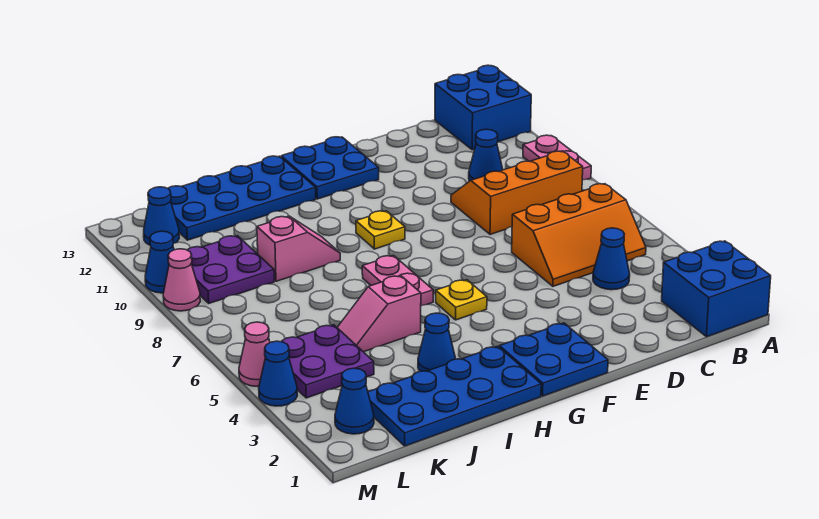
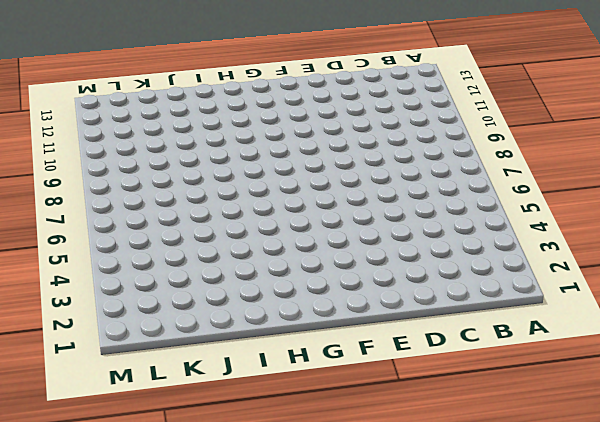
none -> blue brick A1:B2 level 1
none -> pink plate A9:A10 level 1
none -> blue brick A12:B13 level 1

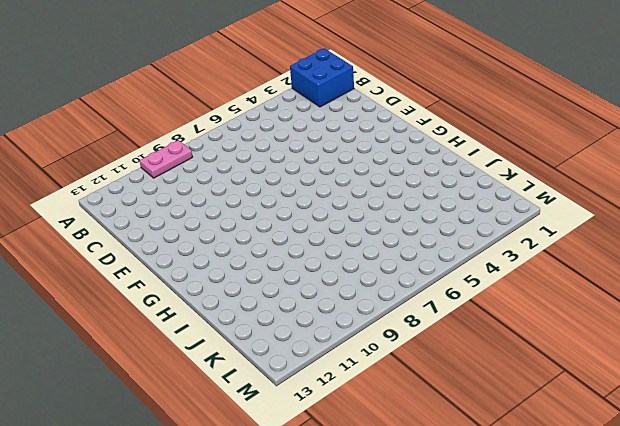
none -> blue brick A12:B13 level 1
none -> orange slope B5:D6 level 1 top 6
none -> orange slope B8:D9 level 1 top 8

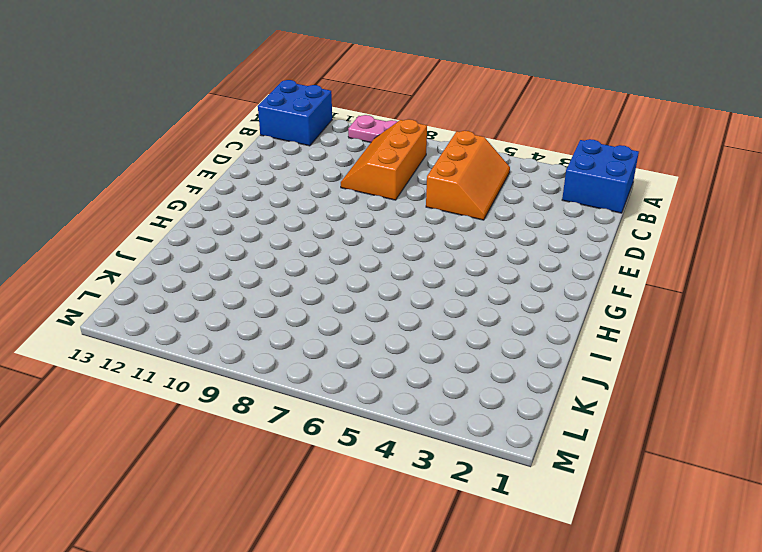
none -> blue cone C4 level 1
none -> blue cone C10 level 1
none -> blue plate F1:G2 level 1

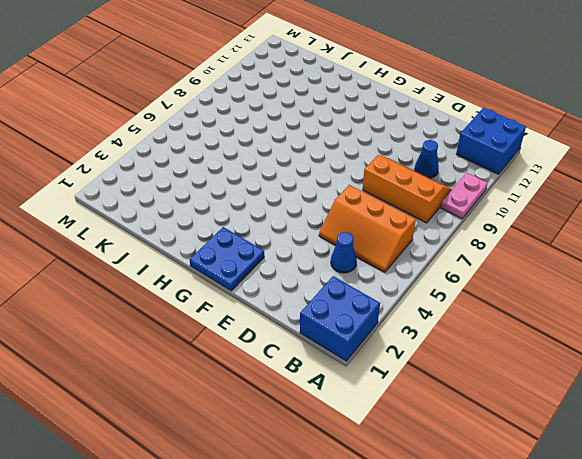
none -> blue plate F12:G13 level 1
none -> yellow plate G5 level 1
none -> yellow plate G9 level 1

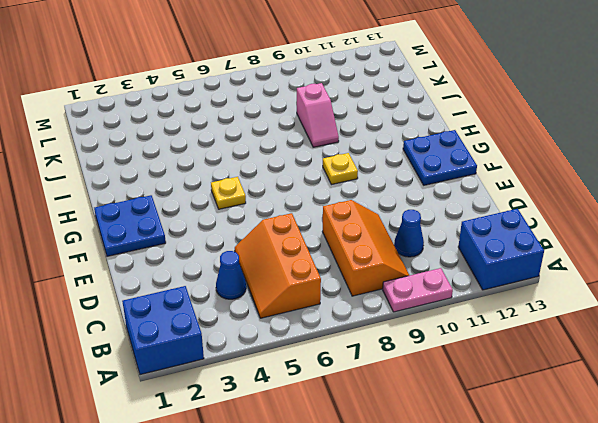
none -> blue plate H1:K2 level 1
none -> pink plate H6:H7 level 1
none -> blue plate H12:K13 level 1

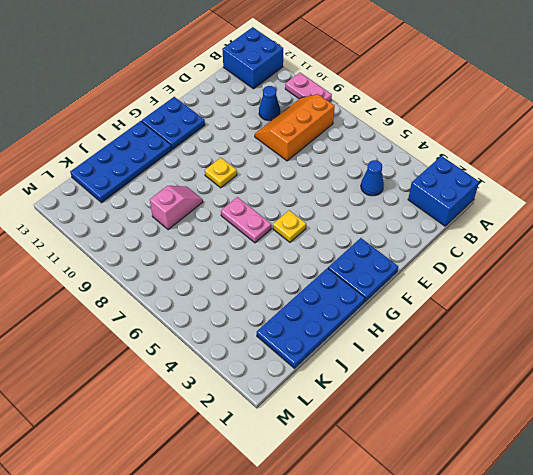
none -> orange slope B5:D6 level 1 top 6
none -> blue cone I3 level 1
none -> pink slope I5:J5 level 1 top I

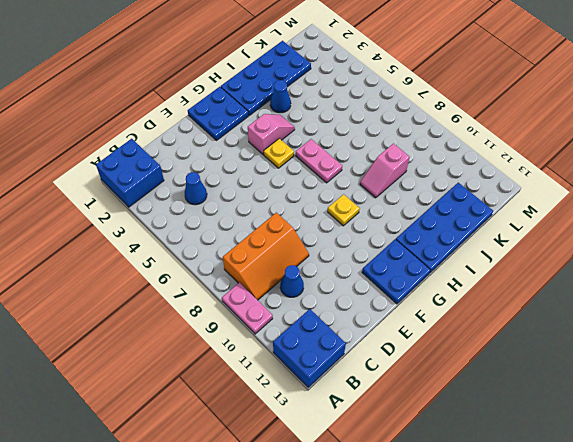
pink slope G4:H4 level 1 top G -> pink slope I5:J5 level 1 top I
none -> orange slope B5:D6 level 1 top 6
none -> purple plate K4:L5 level 1
none -> purple plate K9:L10 level 1

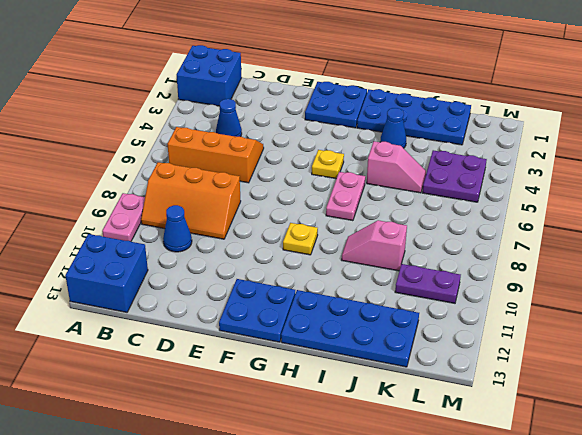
purple plate K10:L10 level 1 -> purple plate K9:L10 level 1
none -> blue cone L2 level 1
none -> blue cone L12 level 1
none -> blue cone M4 level 1

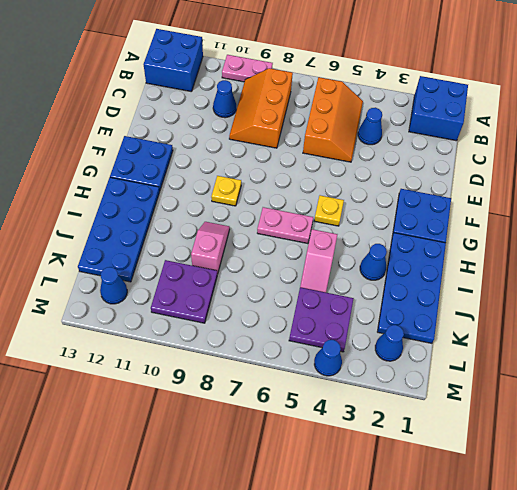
none -> pink cone M5 level 1
none -> pink cone M9 level 1
none -> blue cone M10 level 1

